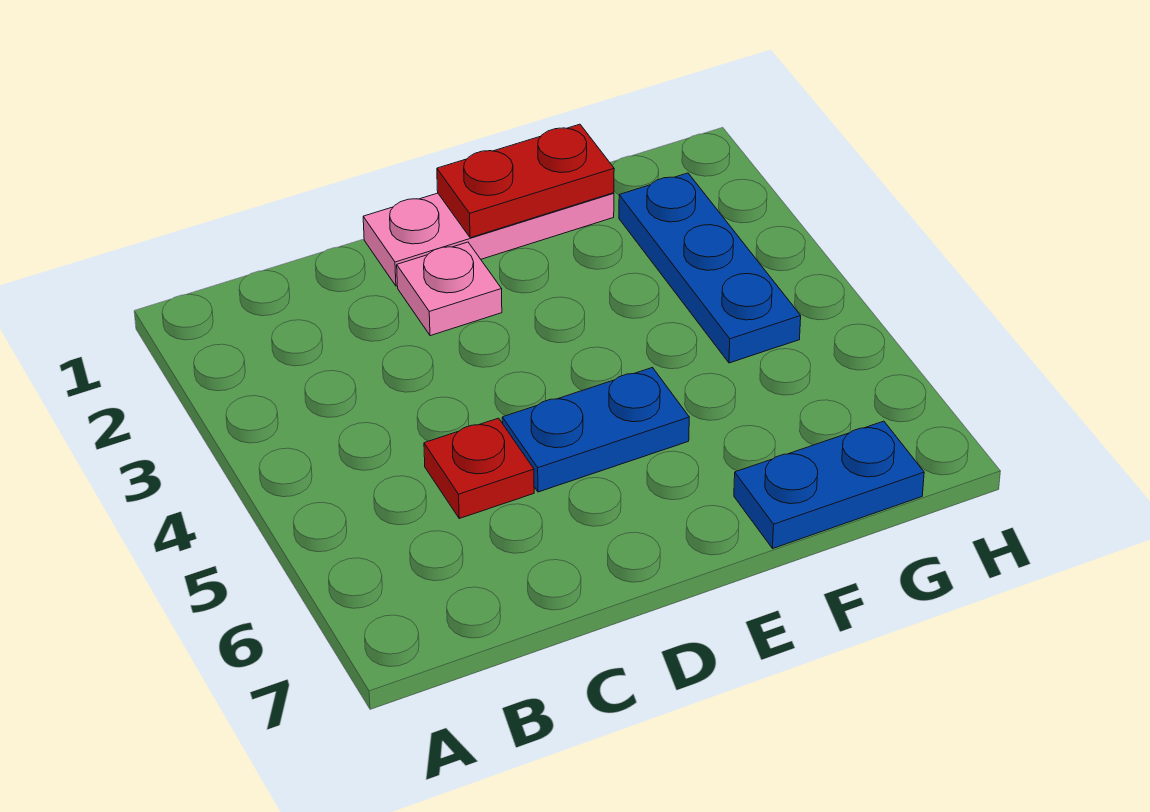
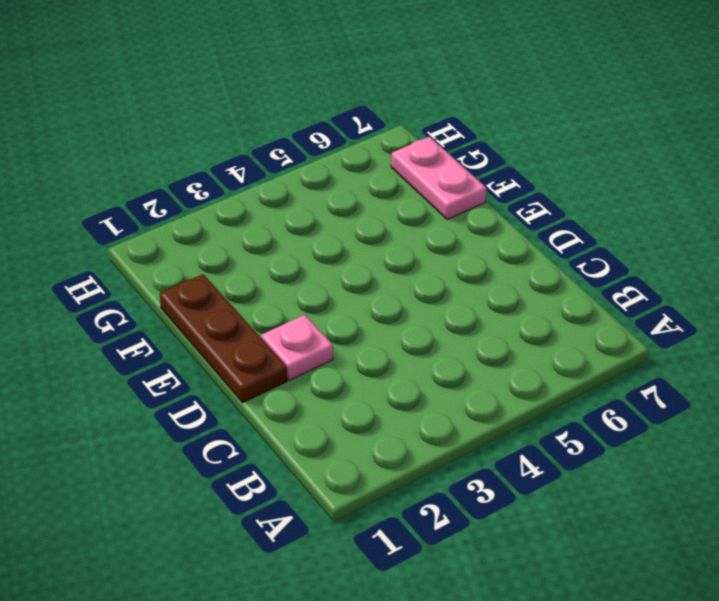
brown plate D1:F1 level 1 -> pink plate D1:F1 level 1
pink plate F7:G7 level 1 -> blue plate F7:G7 level 1
none -> red plate C5 level 1
none -> blue plate D5:E5 level 1

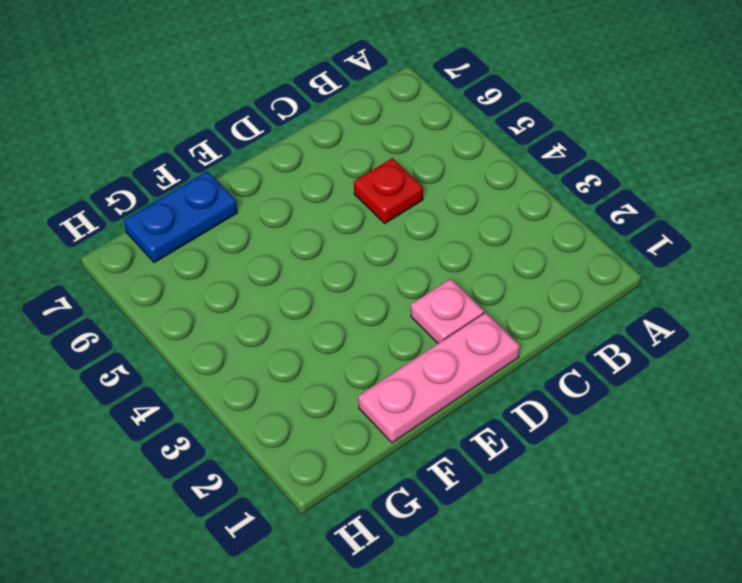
none -> blue plate D5:E5 level 1
none -> blue plate G2:G4 level 1

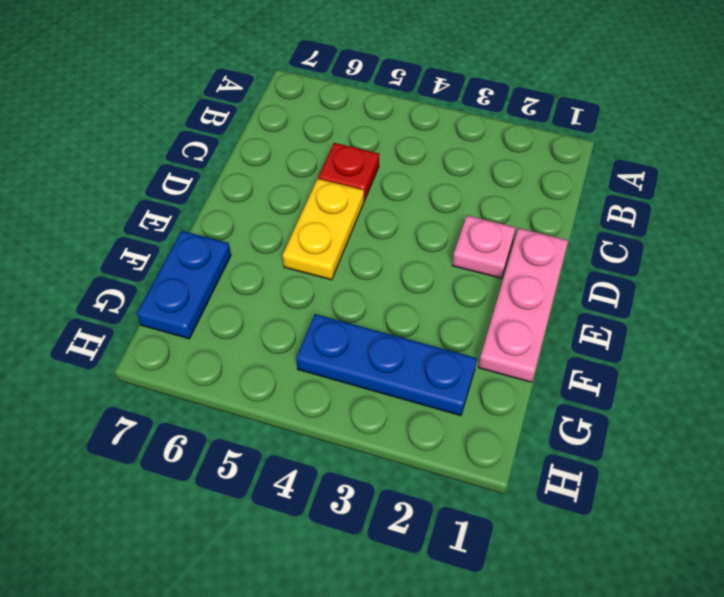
yellow plate D5:E5 level 1 -> blue plate D5:E5 level 1
none -> red plate E1:F1 level 2

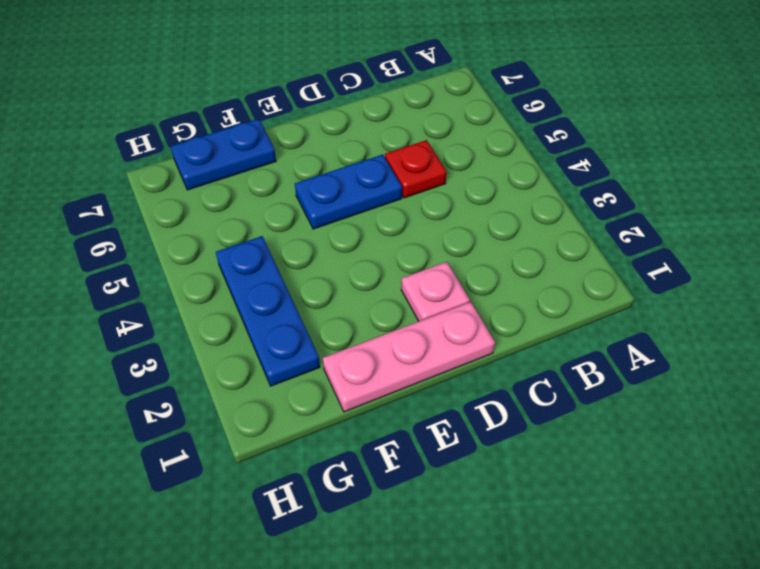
none -> red plate E1:F1 level 2

